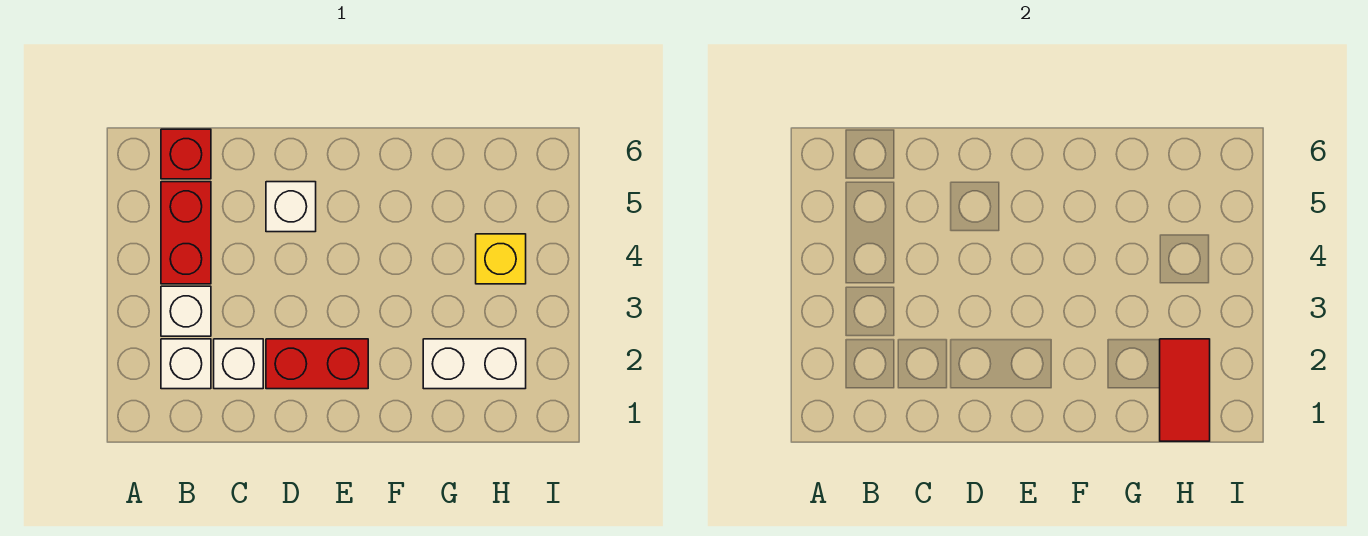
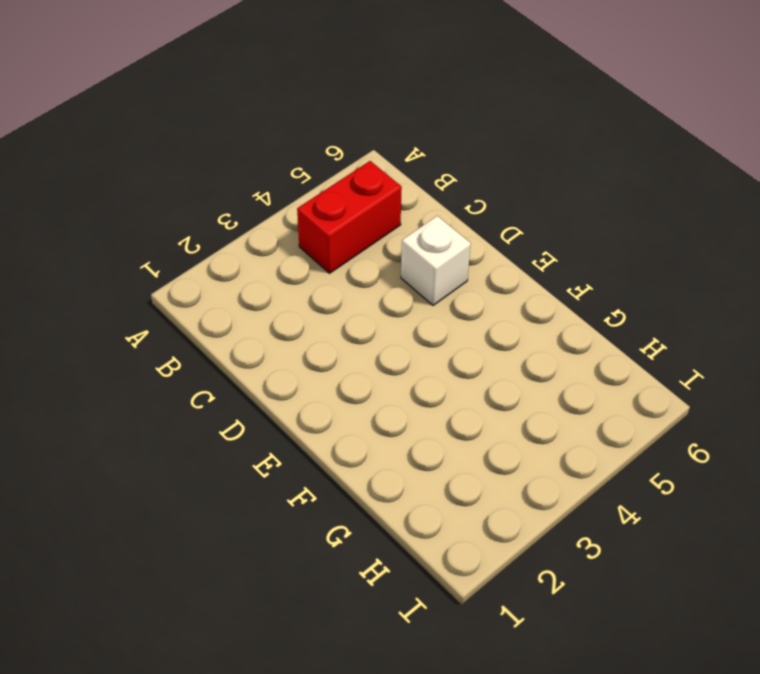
none -> white brick B2 level 1
none -> white brick B3 level 1

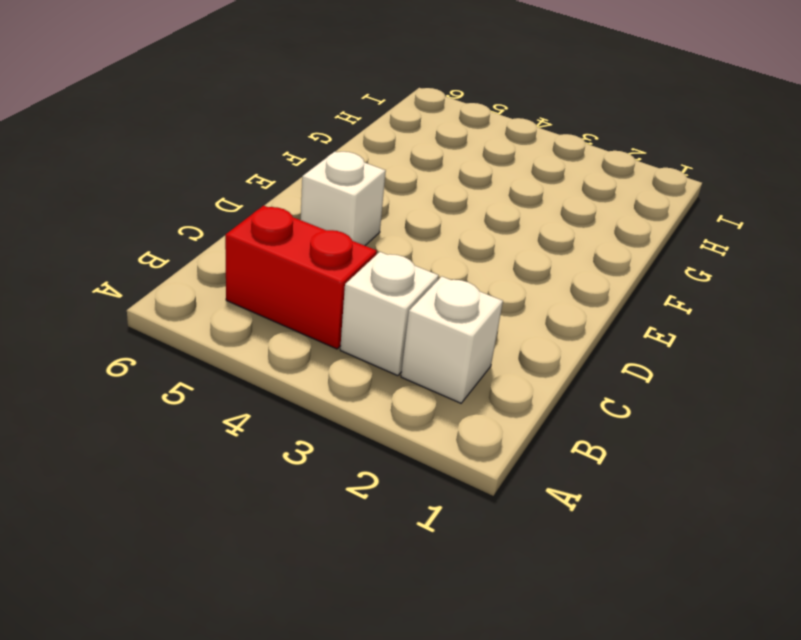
none -> red brick B6 level 1
none -> white brick C2 level 1

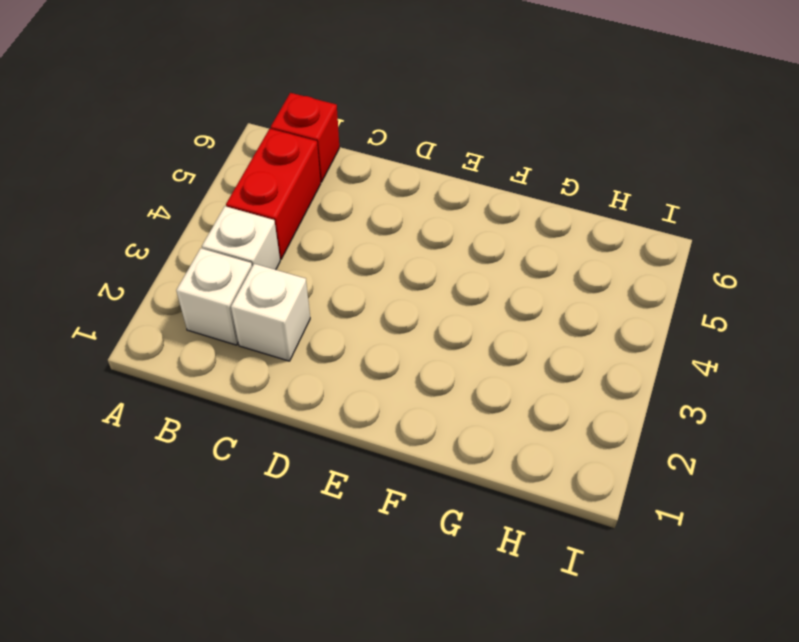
none -> red brick D2:E2 level 1
none -> white brick D5 level 1

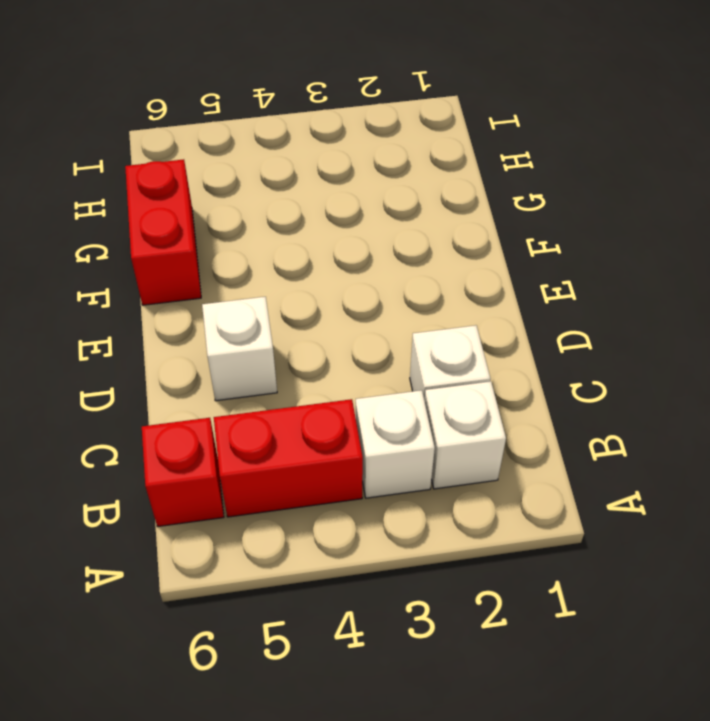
red brick F6:G6 level 1 -> red brick D2:E2 level 1
none -> white brick G2:H2 level 1
none -> yellow brick H4 level 1

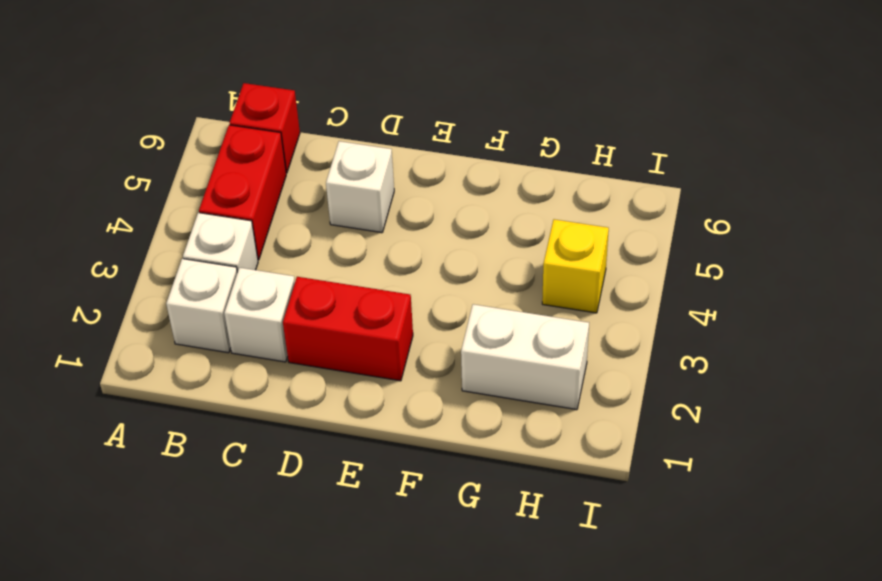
none -> red tile H1:H2 level 2

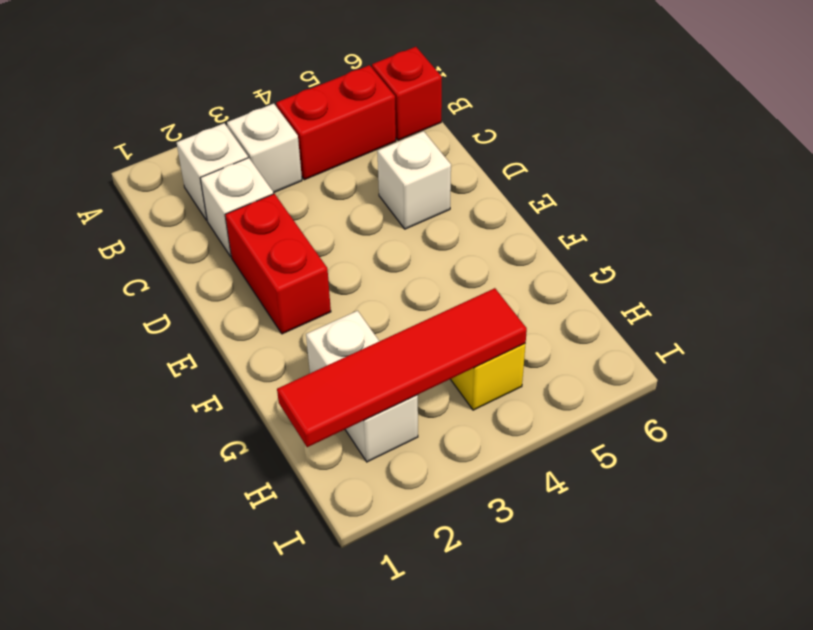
red tile H1:H4 level 2 -> red tile H1:H2 level 2

